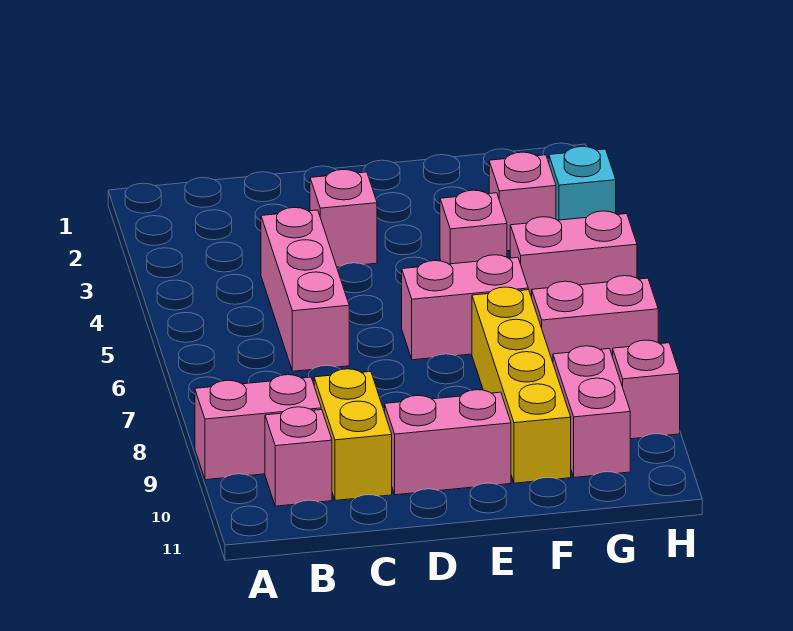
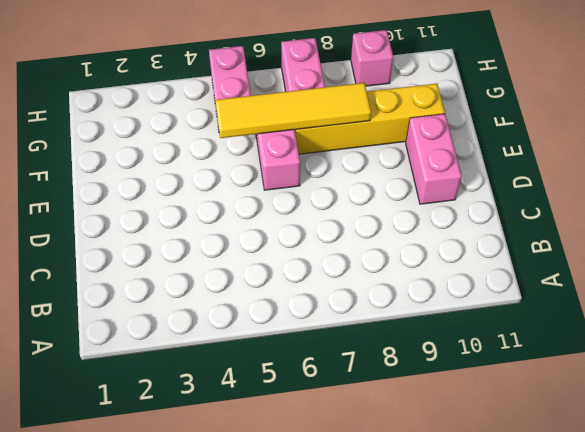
yellow tile F5:F8 level 2 -> none
none -> pink brick A9:B9 level 1
none -> pink brick B10 level 1
none -> pink brick C4:C6 level 1

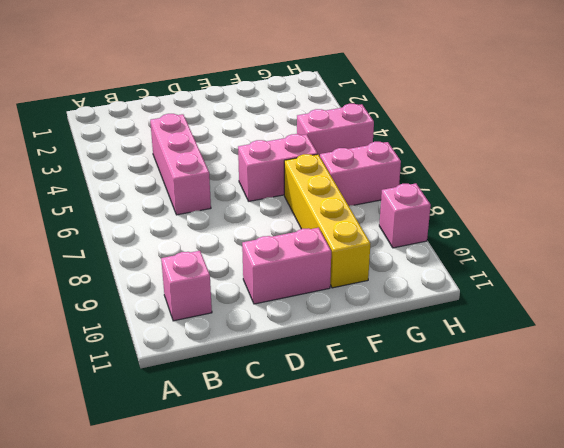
none -> pink brick A9:B9 level 1
none -> yellow brick C9:C10 level 1
none -> pink brick D3 level 1

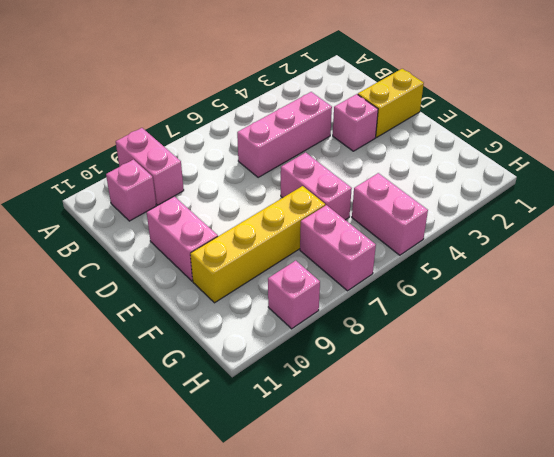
yellow brick D1:D2 level 1 -> yellow brick C9:C10 level 1
none -> pink brick F4 level 1
none -> pink brick G3 level 1
none -> pink brick G9:G10 level 1

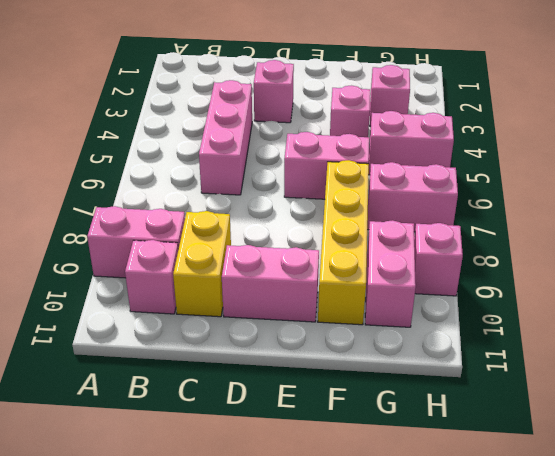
none -> cyan brick H3 level 1

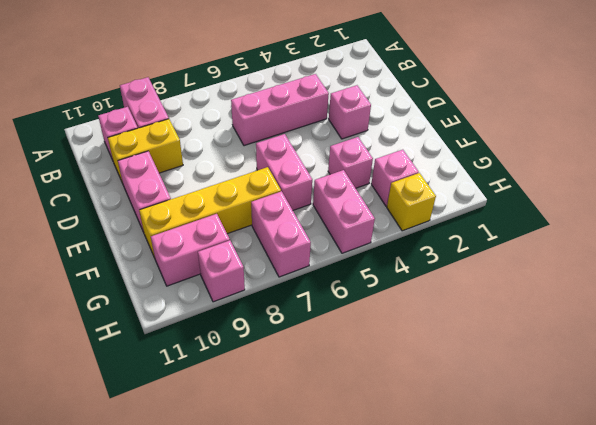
yellow brick H3 level 1 -> cyan brick H3 level 1

